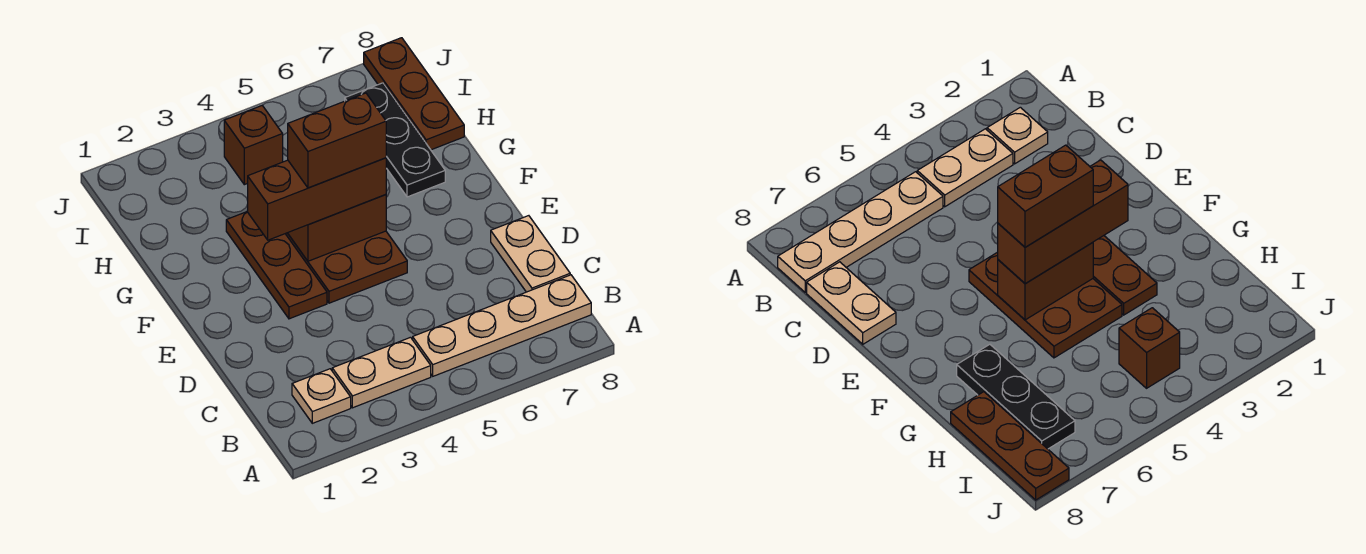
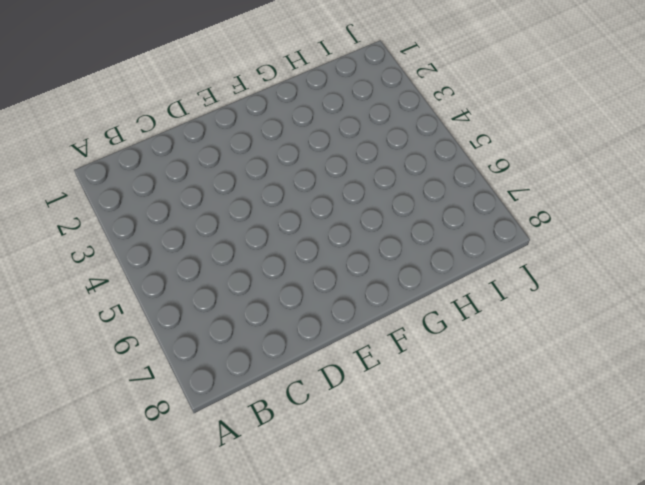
none -> tan plate B2 level 1
none -> tan plate B3:B4 level 1
none -> tan plate B5:B8 level 1

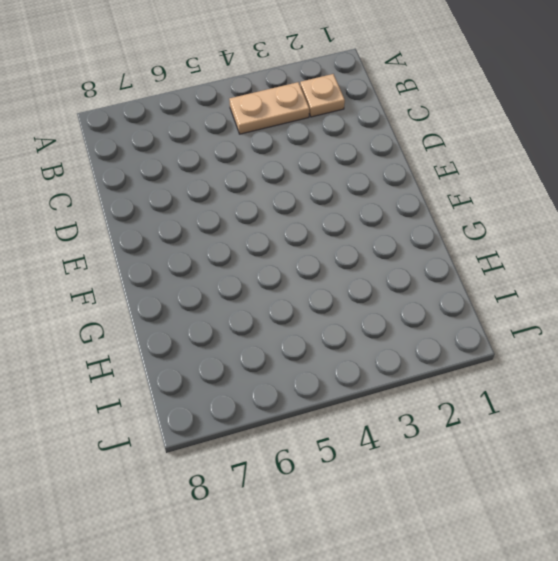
none -> tan plate B5:B8 level 1
none -> tan plate C8:D8 level 1
none -> brown plate E3:G3 level 1

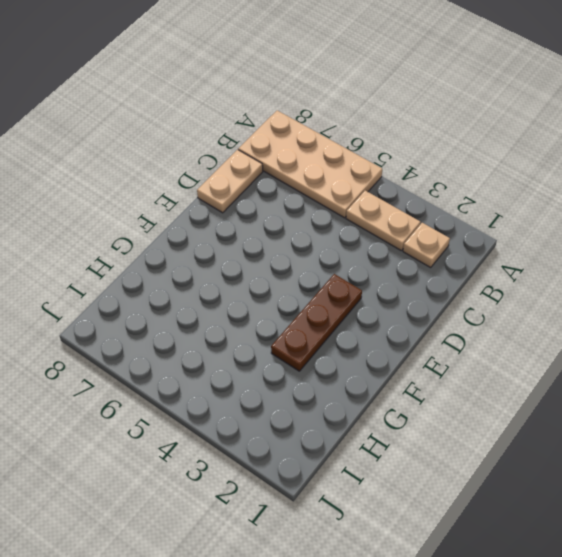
tan plate A5:B8 level 1 -> tan plate B5:B8 level 1
none -> brown plate E4:G5 level 1
none -> black plate G7:I7 level 1
none -> brown plate H8:J8 level 1

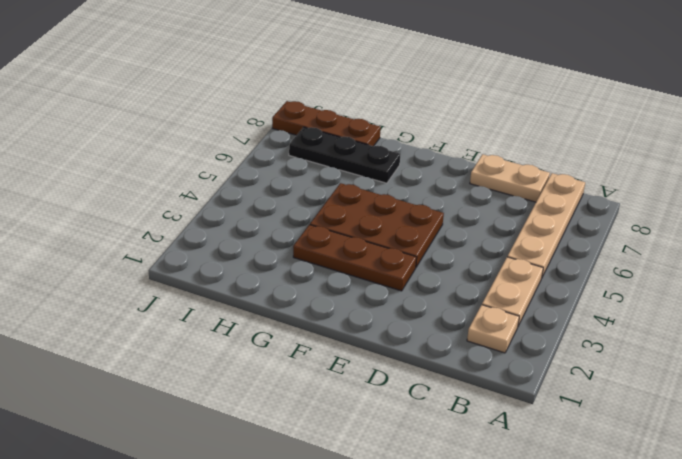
none -> brown brick I4 level 1
none -> brown brick F4:F5 level 2
none -> brown brick F3:F5 level 3

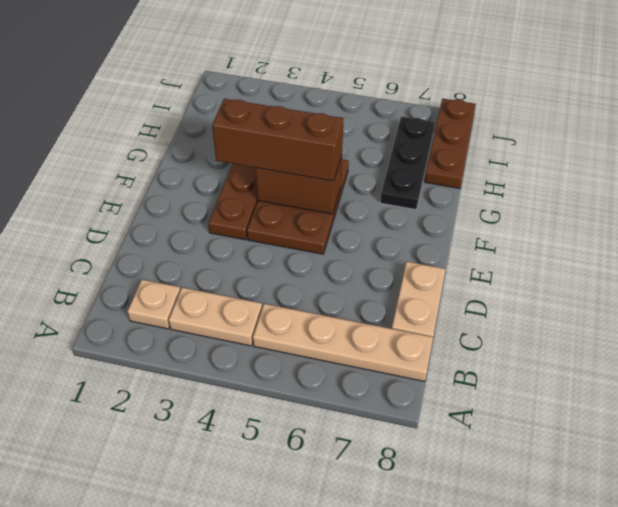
none -> brown brick I4 level 1
none -> brown brick F4:F5 level 4

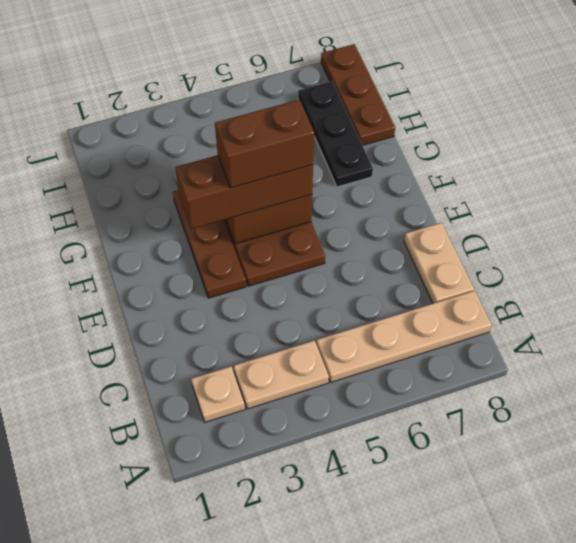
none -> brown brick I4 level 1

